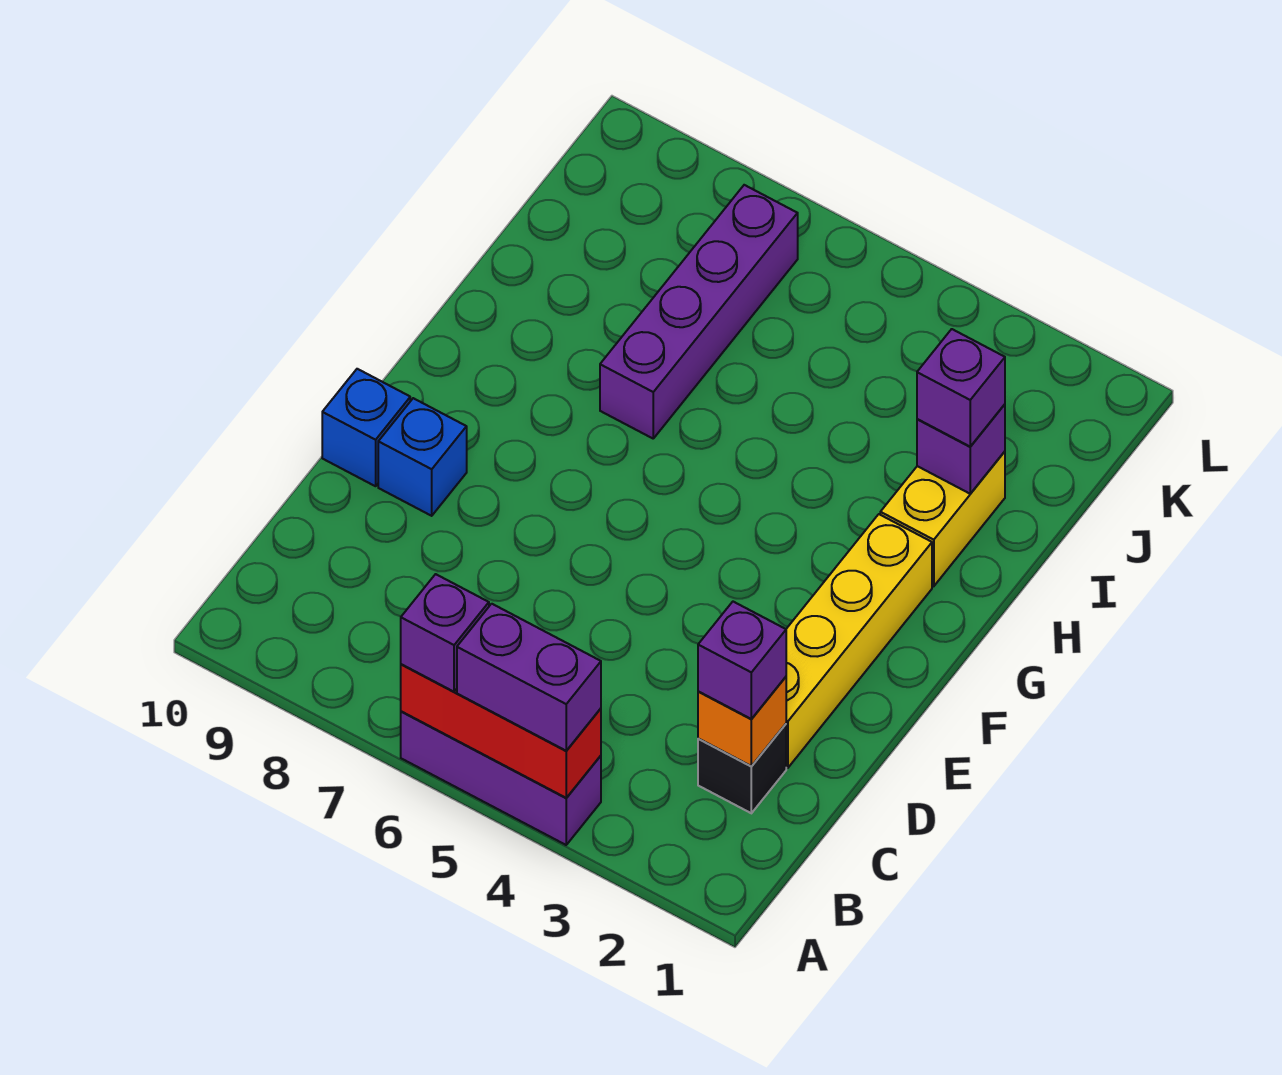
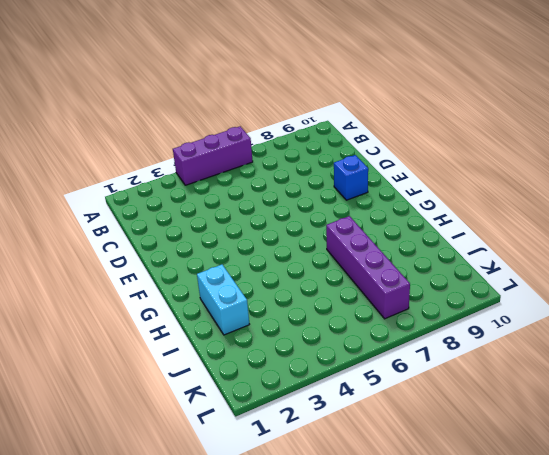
cyan brick H2:I2 level 1 -> yellow brick H2:I2 level 1
none -> black brick C2 level 1
none -> yellow brick D2:G2 level 1
none -> blue brick E10 level 1

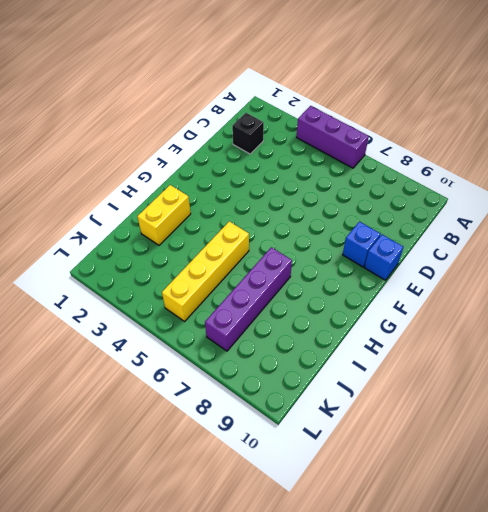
yellow brick H5:K5 level 1 -> yellow brick D2:G2 level 1
none -> red brick A4:A6 level 2
none -> orange brick C2 level 2
none -> purple brick I2 level 2

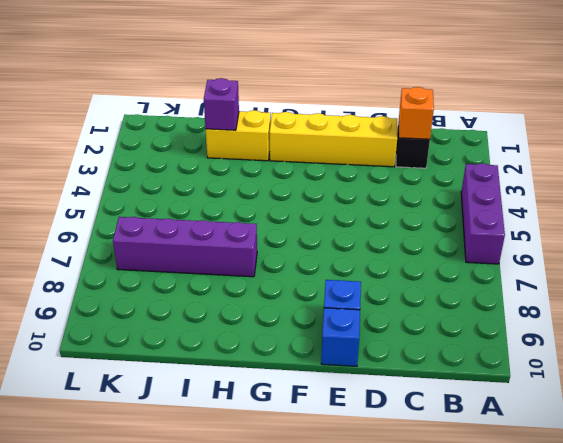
none -> red brick A4:A6 level 2
none -> purple brick A4:A5 level 3
none -> purple brick A6 level 3

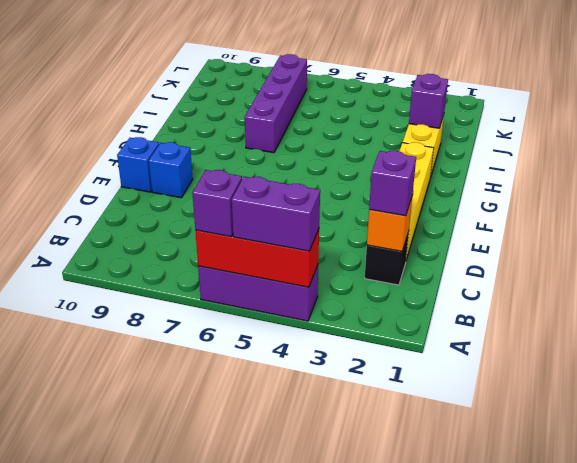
none -> purple brick I2 level 3

